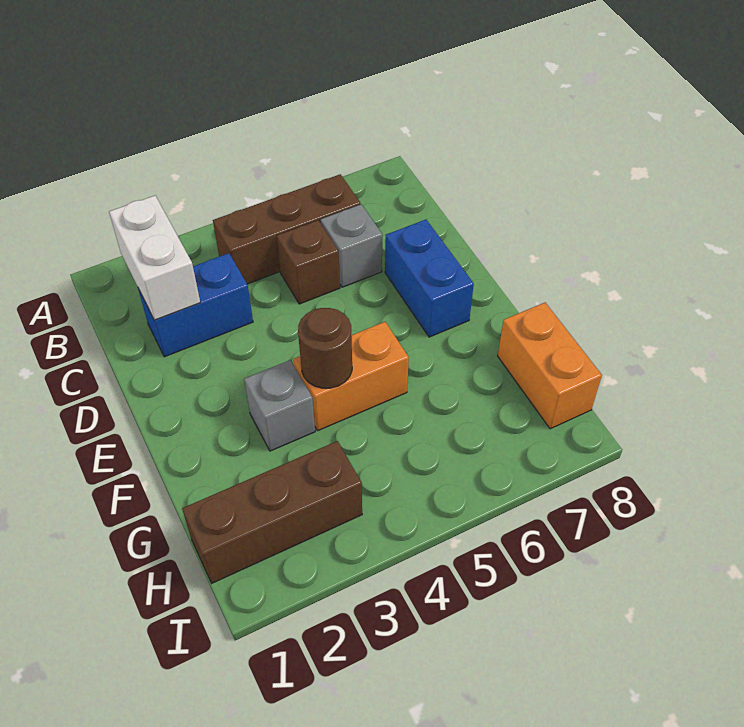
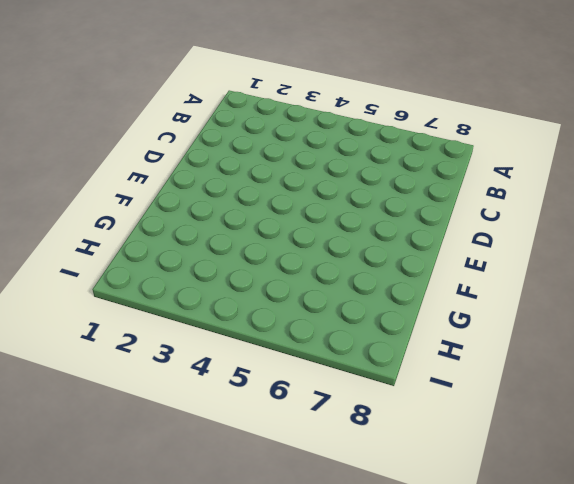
none -> brown brick B4:B6 level 1
none -> blue brick C2:C3 level 1

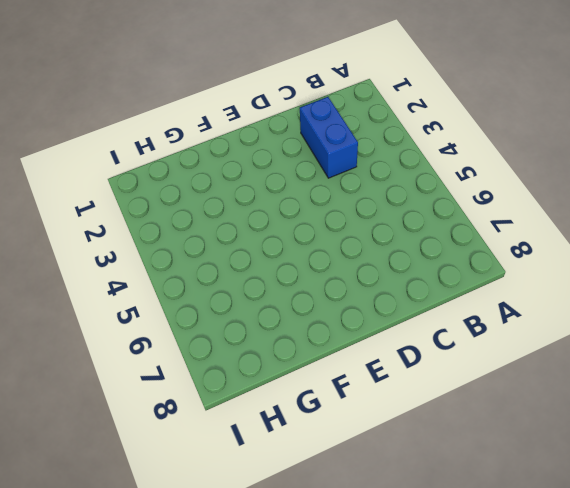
none -> brown brick B4:B6 level 1
none -> brown brick C5 level 1

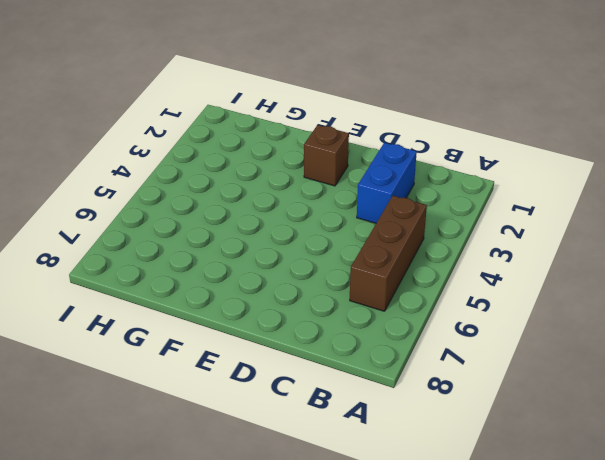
brown brick E2 level 1 -> brown brick C5 level 1
none -> grey brick C6 level 1
none -> blue brick D7:E7 level 1

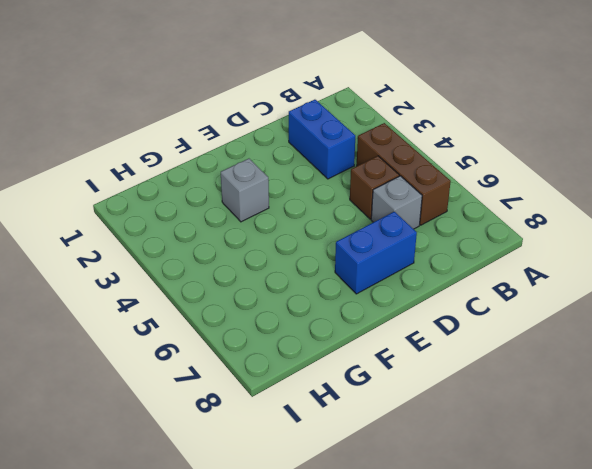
none -> orange brick F4:F5 level 1
none -> orange brick G8:H8 level 1

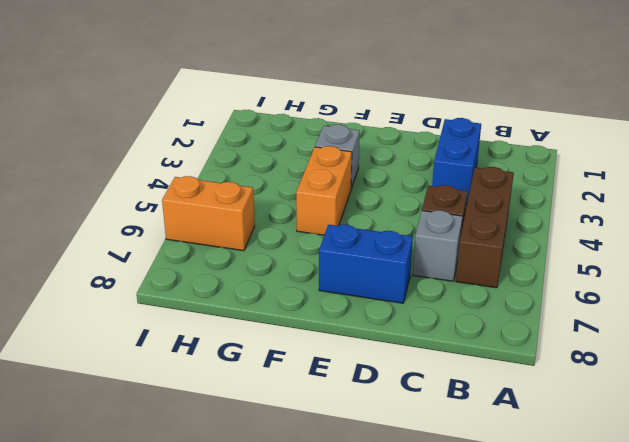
orange brick H6:I6 level 1 -> orange brick G8:H8 level 1
none -> brown brick H1:H3 level 1
none -> white brick B2:C2 level 2

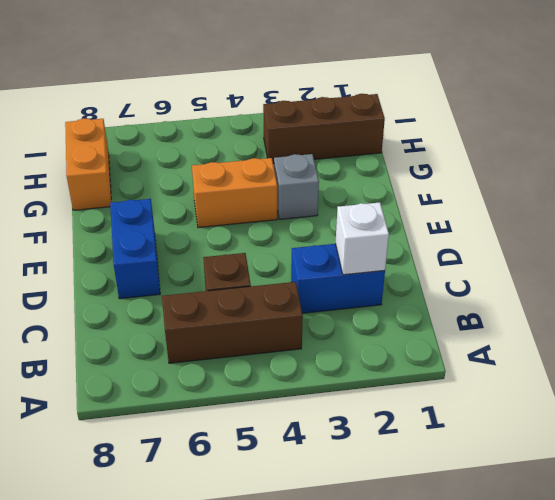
white brick C2 level 2 -> white brick B2:C2 level 2
none -> grey brick C6 level 1
none -> brown round brick F4 level 2

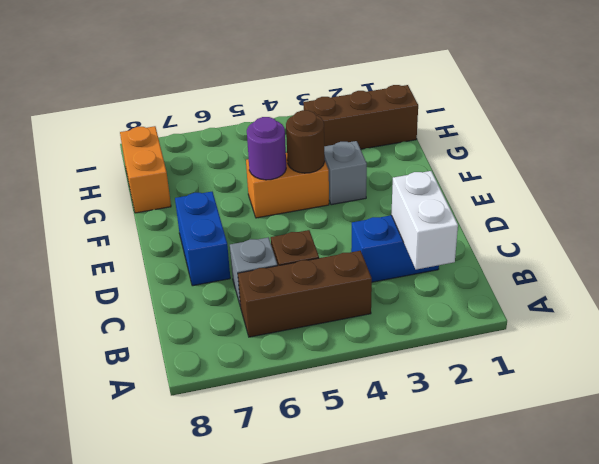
purple round brick F5 level 2 -> none

